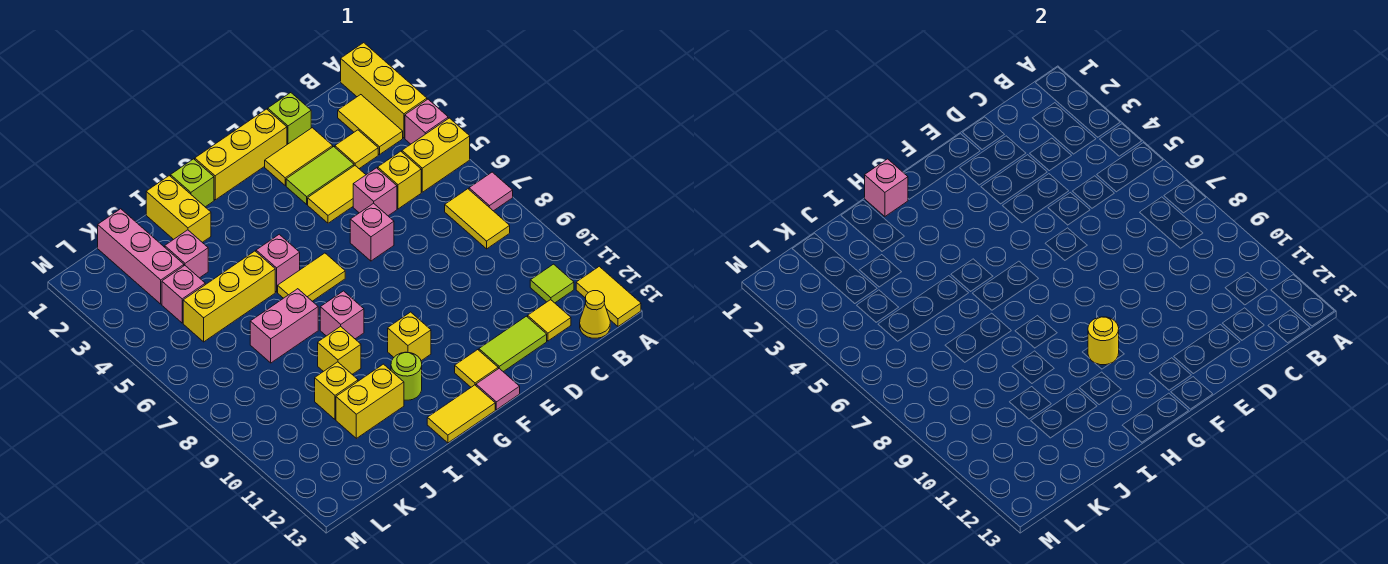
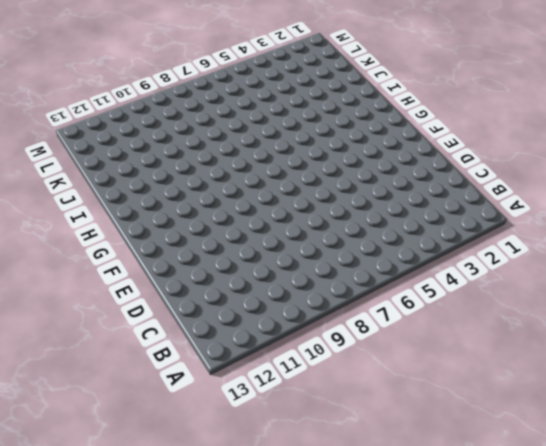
none -> yellow brick A1:A3 level 1
none -> pink brick A4 level 1
none -> yellow brick A5:B5 level 1
none -> pink tile A7 level 1

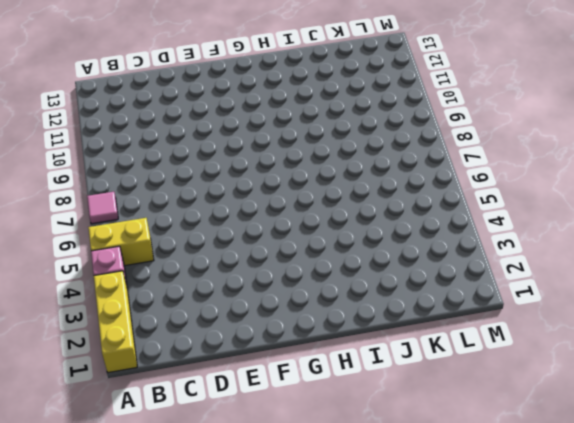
none -> yellow tile A12:A13 level 1
none -> yellow tile B2:B3 level 1
none -> yellow tile B7:B8 level 1
none -> lime tile B11 level 1

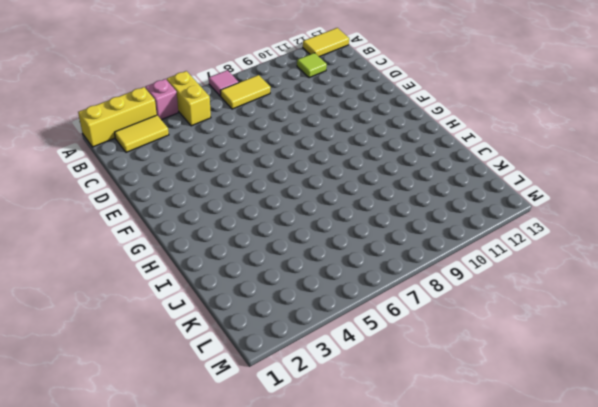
none -> yellow cone B13 level 1
none -> yellow tile C3 level 1
none -> yellow brick C5 level 1
none -> yellow tile C12 level 1

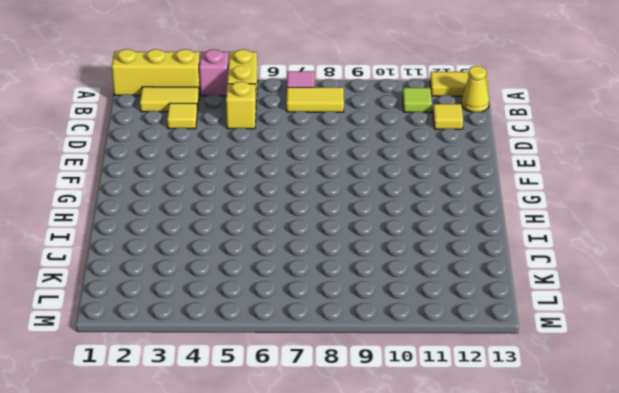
none -> lime brick D1 level 1
none -> yellow tile D2:E2 level 1
none -> lime tile D3:E3 level 1
none -> yellow tile D4:E4 level 1

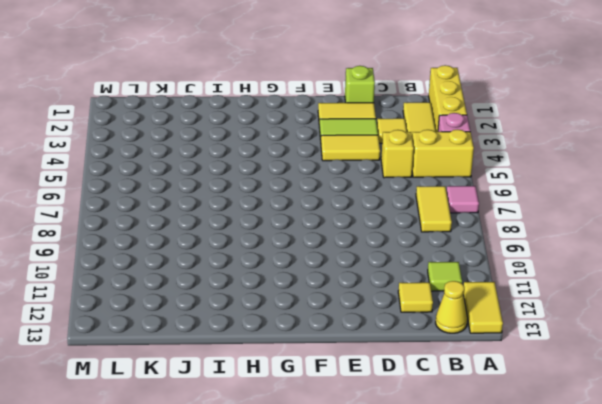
none -> pink brick D5 level 1
none -> lime tile D12:E12 level 1
none -> yellow brick E1:G1 level 1
none -> pink brick E6 level 1

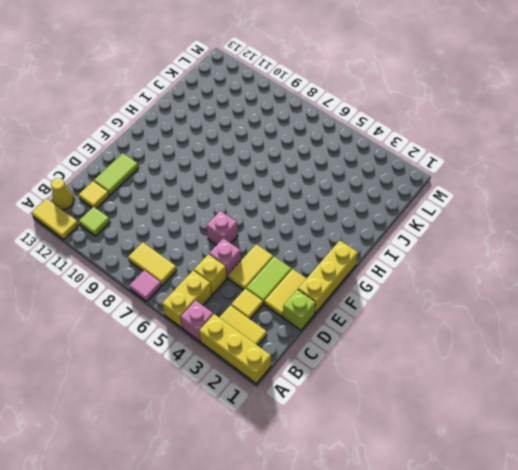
none -> yellow tile F12 level 1
none -> pink tile F13 level 1
none -> yellow tile G6:H6 level 1
none -> yellow brick G10 level 1

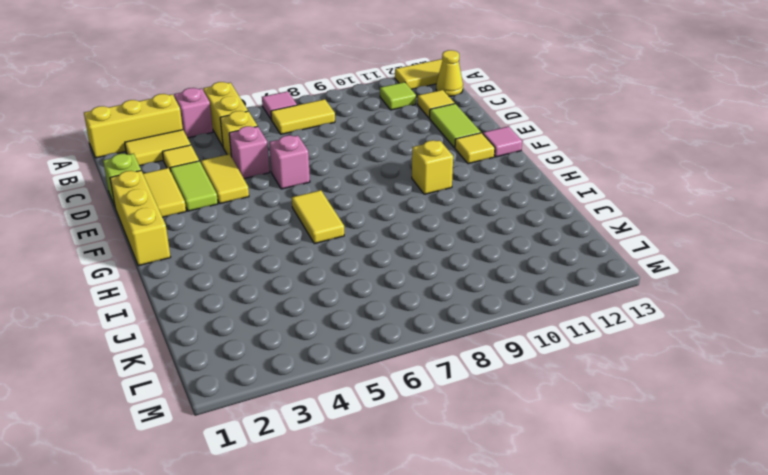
none -> yellow tile G13:H13 level 1
none -> lime brick H1 level 1
none -> pink brick H5 level 1
none -> pink brick H8 level 1

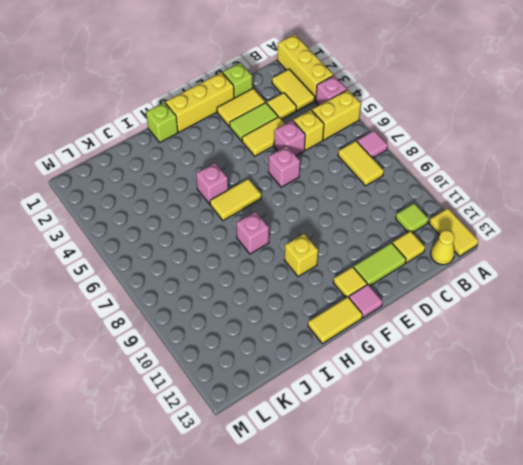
none -> lime round brick H11 level 1
none -> yellow brick I1:I2 level 1
none -> yellow brick I5:K5 level 1
none -> pink brick I7:J7 level 1

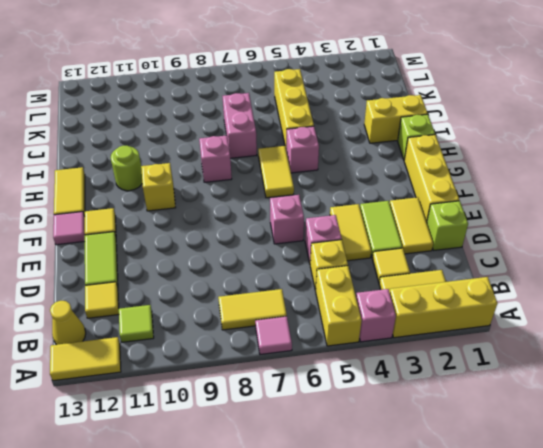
none -> yellow brick I9 level 1
none -> yellow brick I11:J11 level 1
none -> pink brick J3 level 1
none -> yellow brick J10 level 1

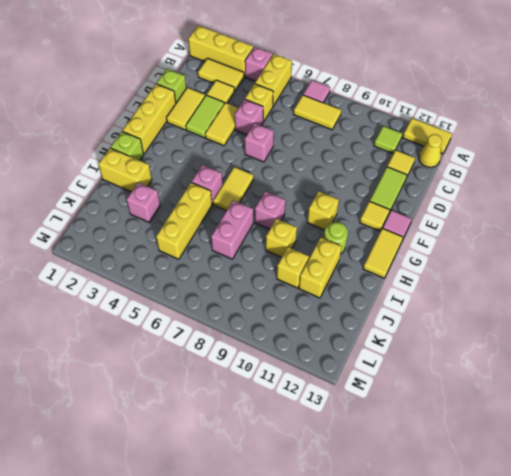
none -> pink brick K1:K3 level 1
none -> pink brick K4 level 1
none -> yellow round brick G10 level 2
none -> pink brick H1 level 2

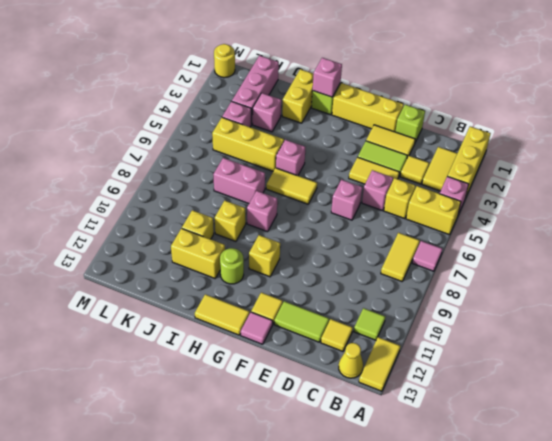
yellow round brick M1 level 1 -> yellow round brick G10 level 2

